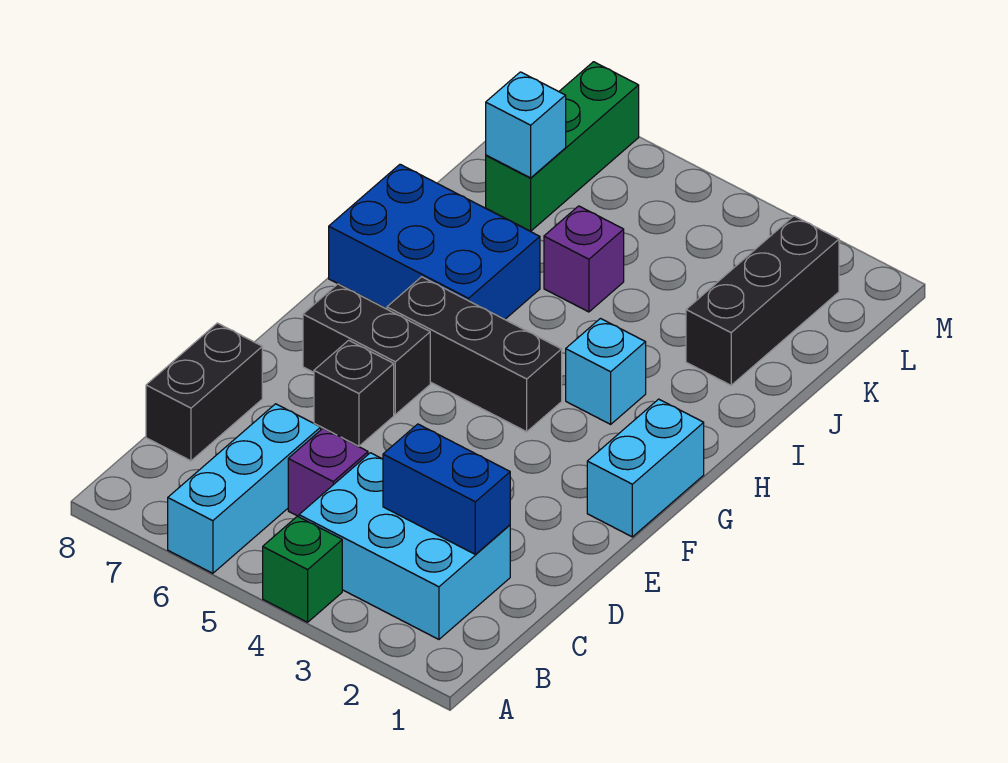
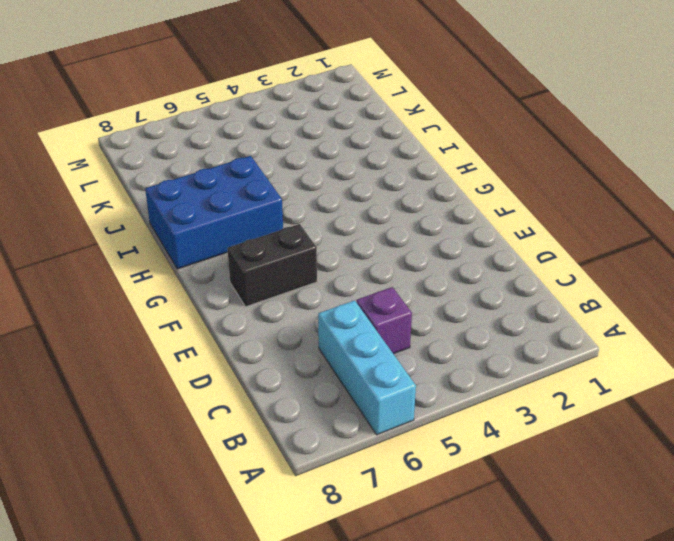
none -> green brick A4 level 1
none -> cyan brick B2:C4 level 1
none -> black brick C8:D8 level 1

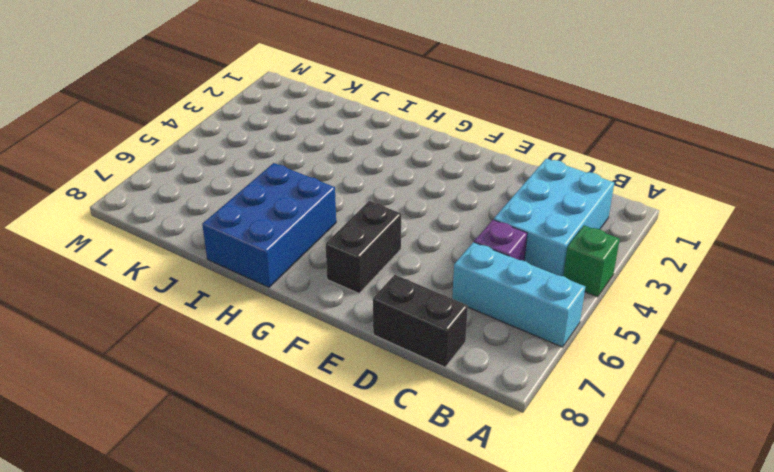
none -> black brick E6 level 1
none -> cyan brick F1:G1 level 1
none -> black brick G4:G6 level 1

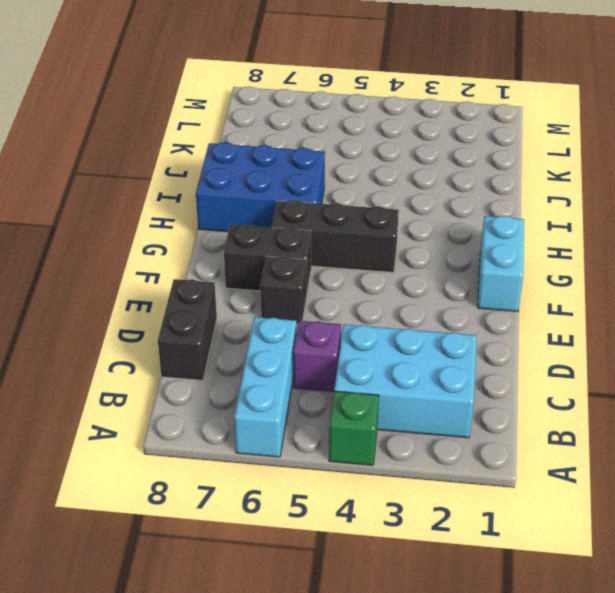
none -> cyan brick H3 level 1
none -> black brick J2:L2 level 1
none -> purple brick J5 level 1

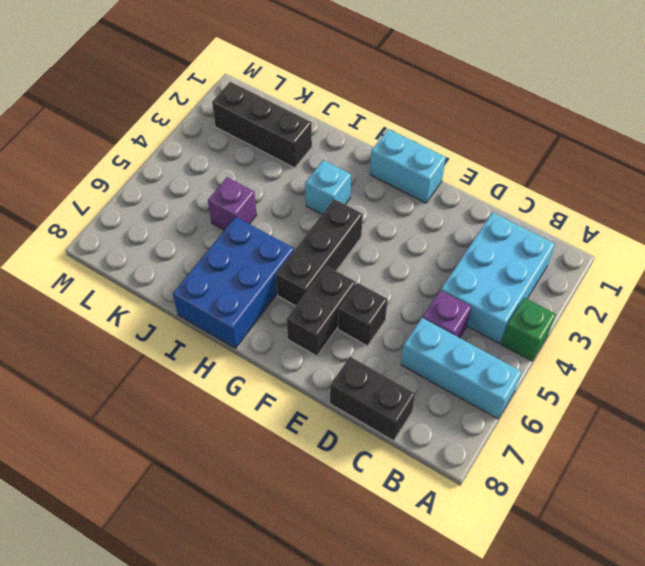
none -> green brick K7:M7 level 1
none -> blue brick C2:C3 level 2
none -> cyan brick K7 level 2

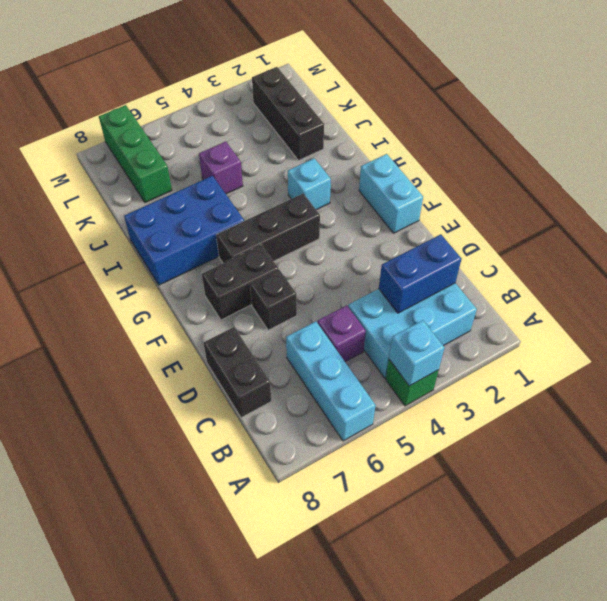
cyan brick A4 level 2 -> cyan brick K7 level 2

